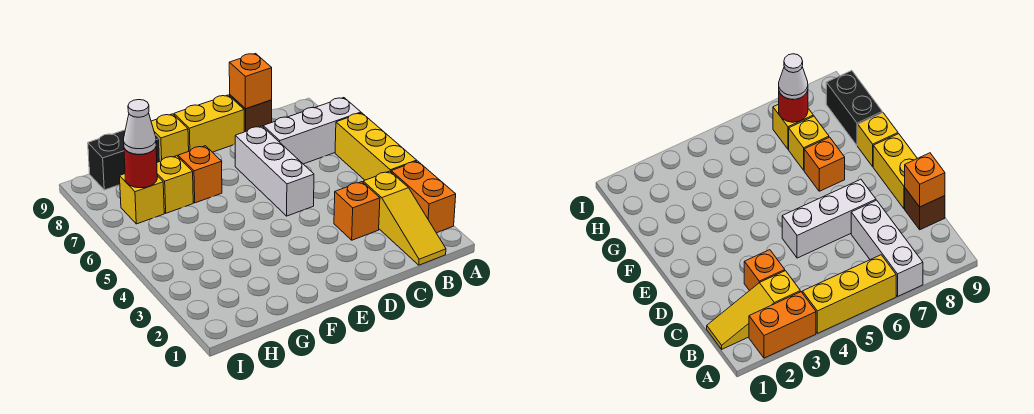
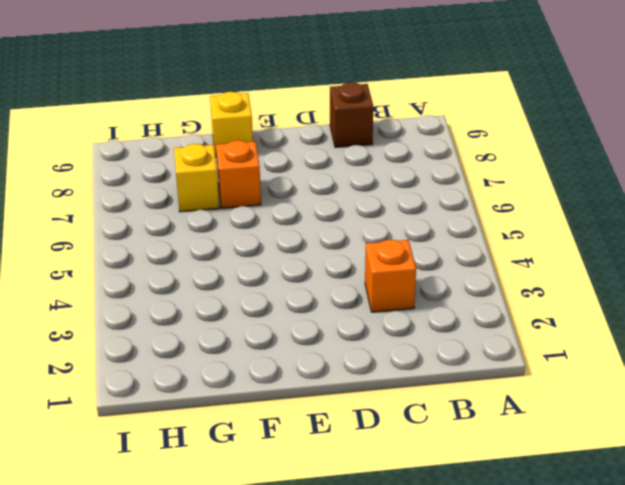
none -> orange brick A2:A3 level 1
none -> yellow brick A4:A6 level 1
none -> white brick A7:C7 level 1

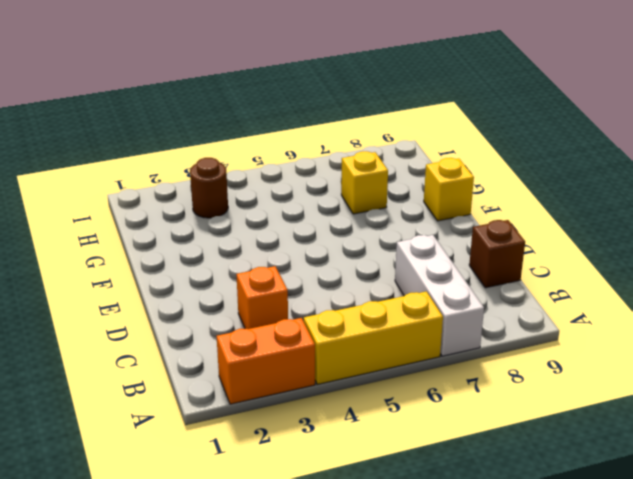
brown round brick H3 level 1 -> none
none -> yellow slope B1:B3 level 1 top 3
none -> white brick D5:D7 level 1
none -> yellow brick D9:E9 level 1

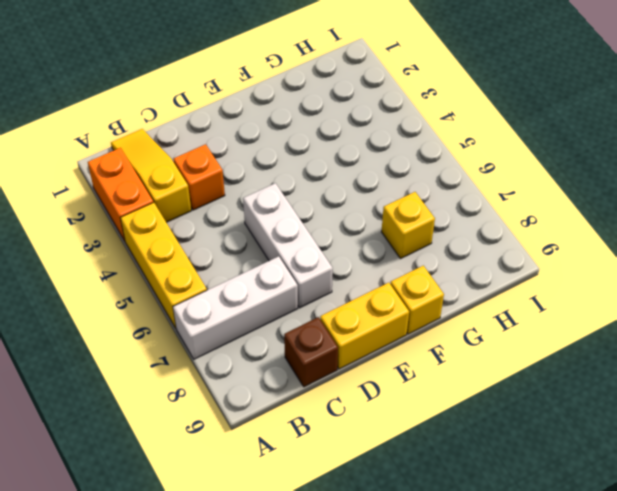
none -> orange brick F7 level 1
none -> black brick G9:H9 level 1
none -> yellow brick H7 level 1

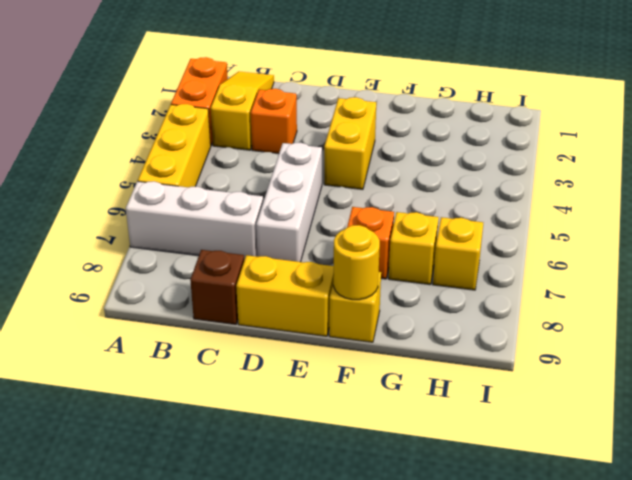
yellow brick E3:E4 level 1 -> none
yellow round brick F9 level 2 -> none
none -> black brick G9:H9 level 1
none -> orange brick C9 level 2
none -> red round brick H7 level 2

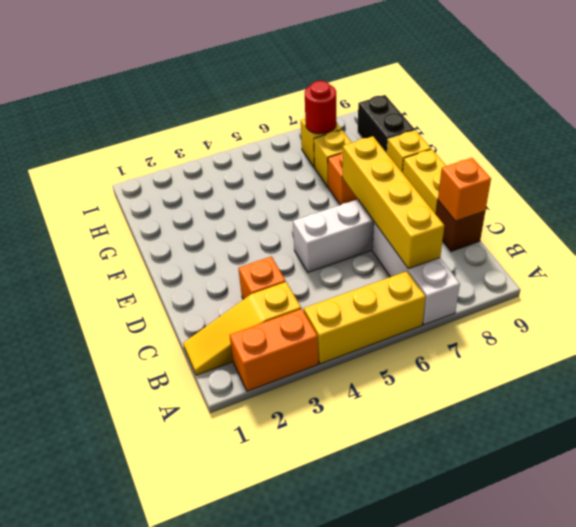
yellow brick B7:E7 level 2 -> none
none -> white cone H7 level 3

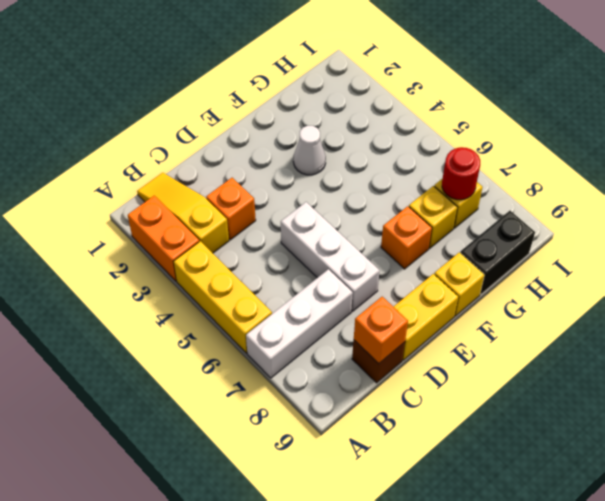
white cone F3 level 1 -> white cone H7 level 3

